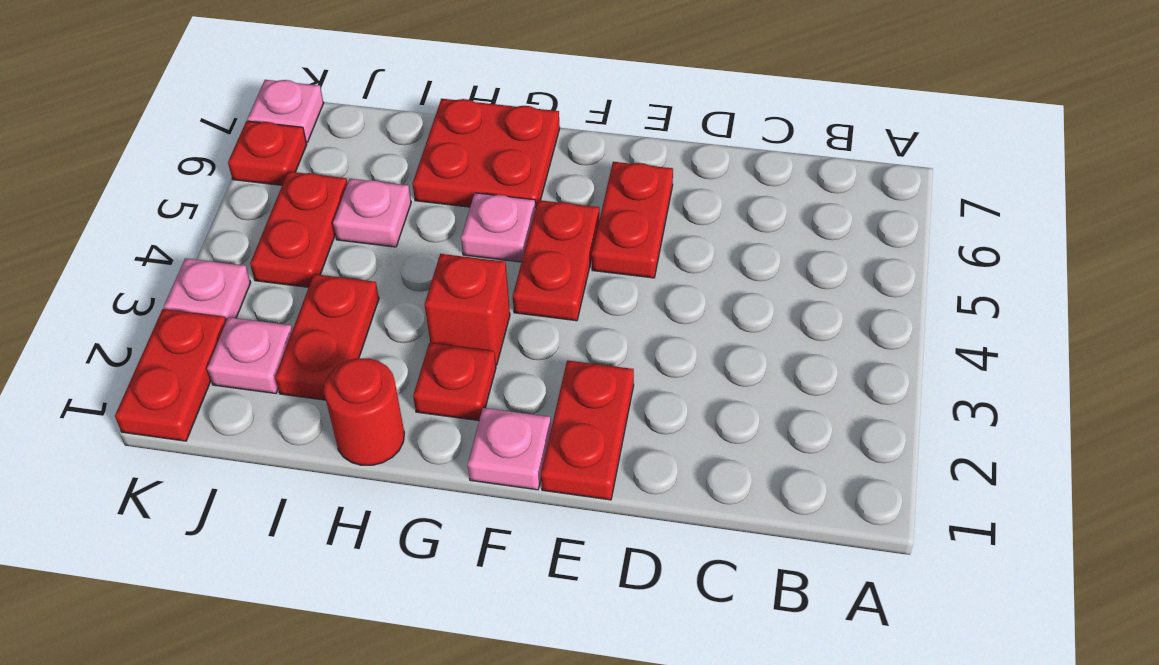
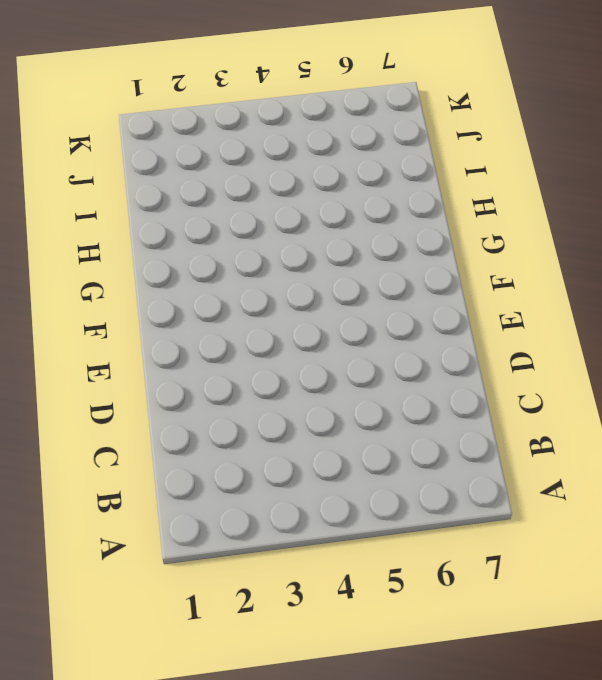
none -> red plate E1:E2 level 1
none -> red plate E5:E6 level 1
none -> pink plate F1 level 1

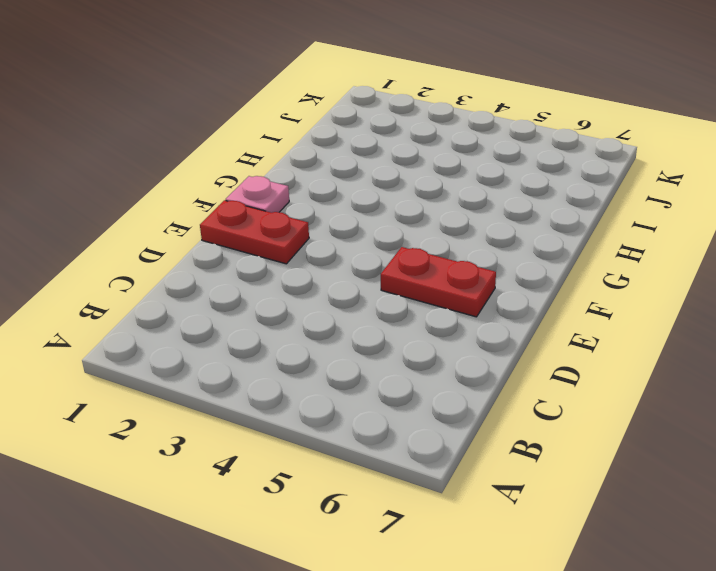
none -> red plate F4:F5 level 1
none -> red plate G2 level 1
none -> red brick G3 level 1

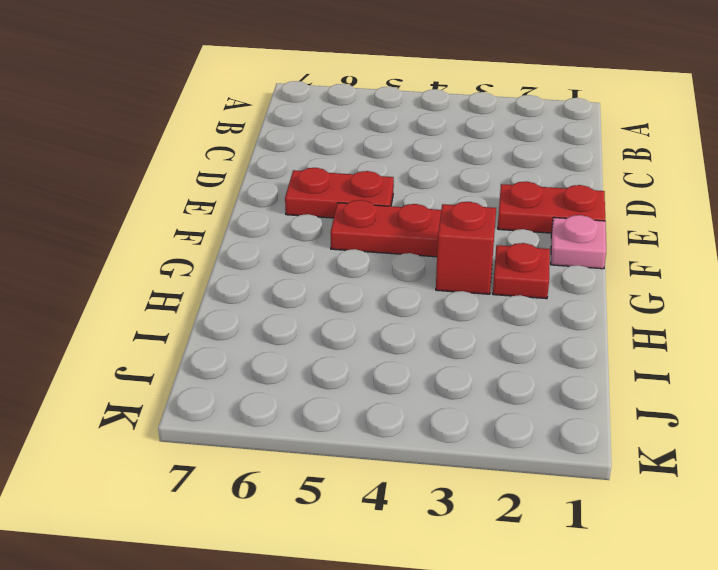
none -> pink plate G5 level 1
none -> red plate G6:H7 level 1
none -> red round brick H1 level 1

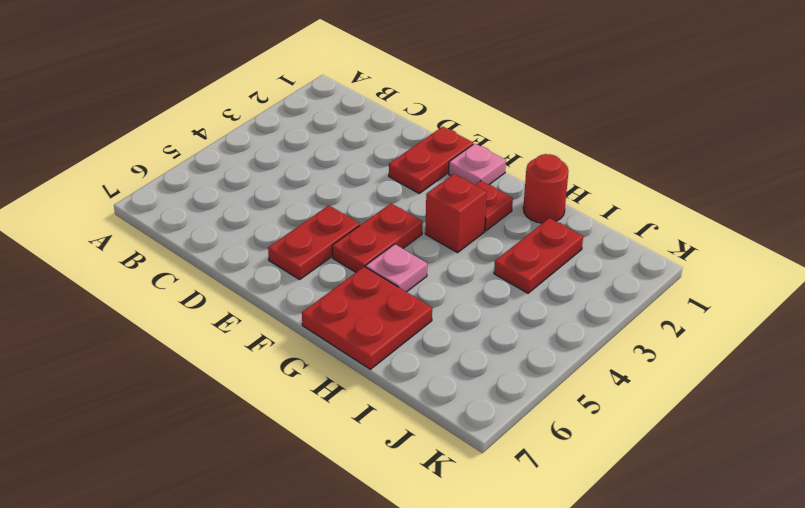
none -> pink plate I5 level 1
none -> pink plate J2 level 1
none -> red plate J4:J5 level 1

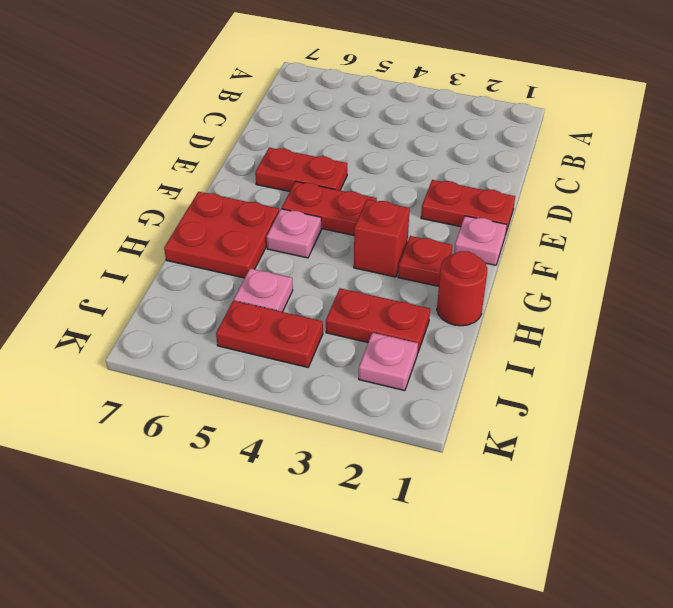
none -> red plate K1:K2 level 1
none -> pink plate K3 level 1
none -> red plate K6 level 1

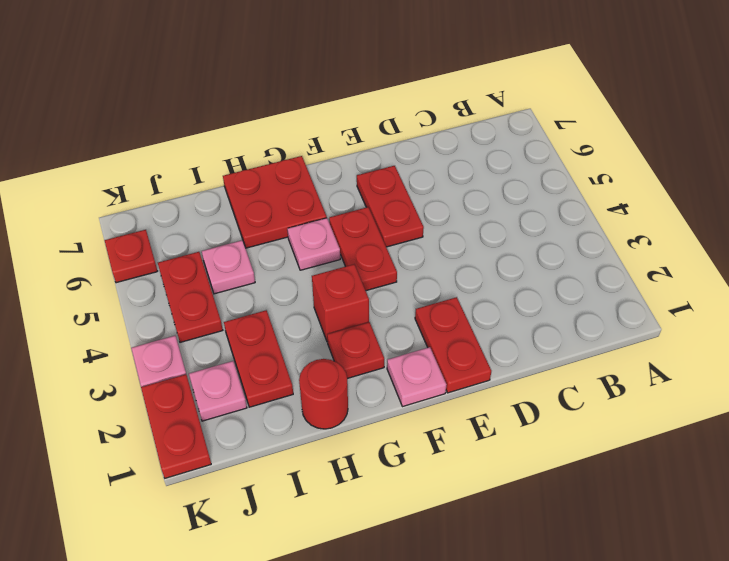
none -> pink plate K7 level 1

